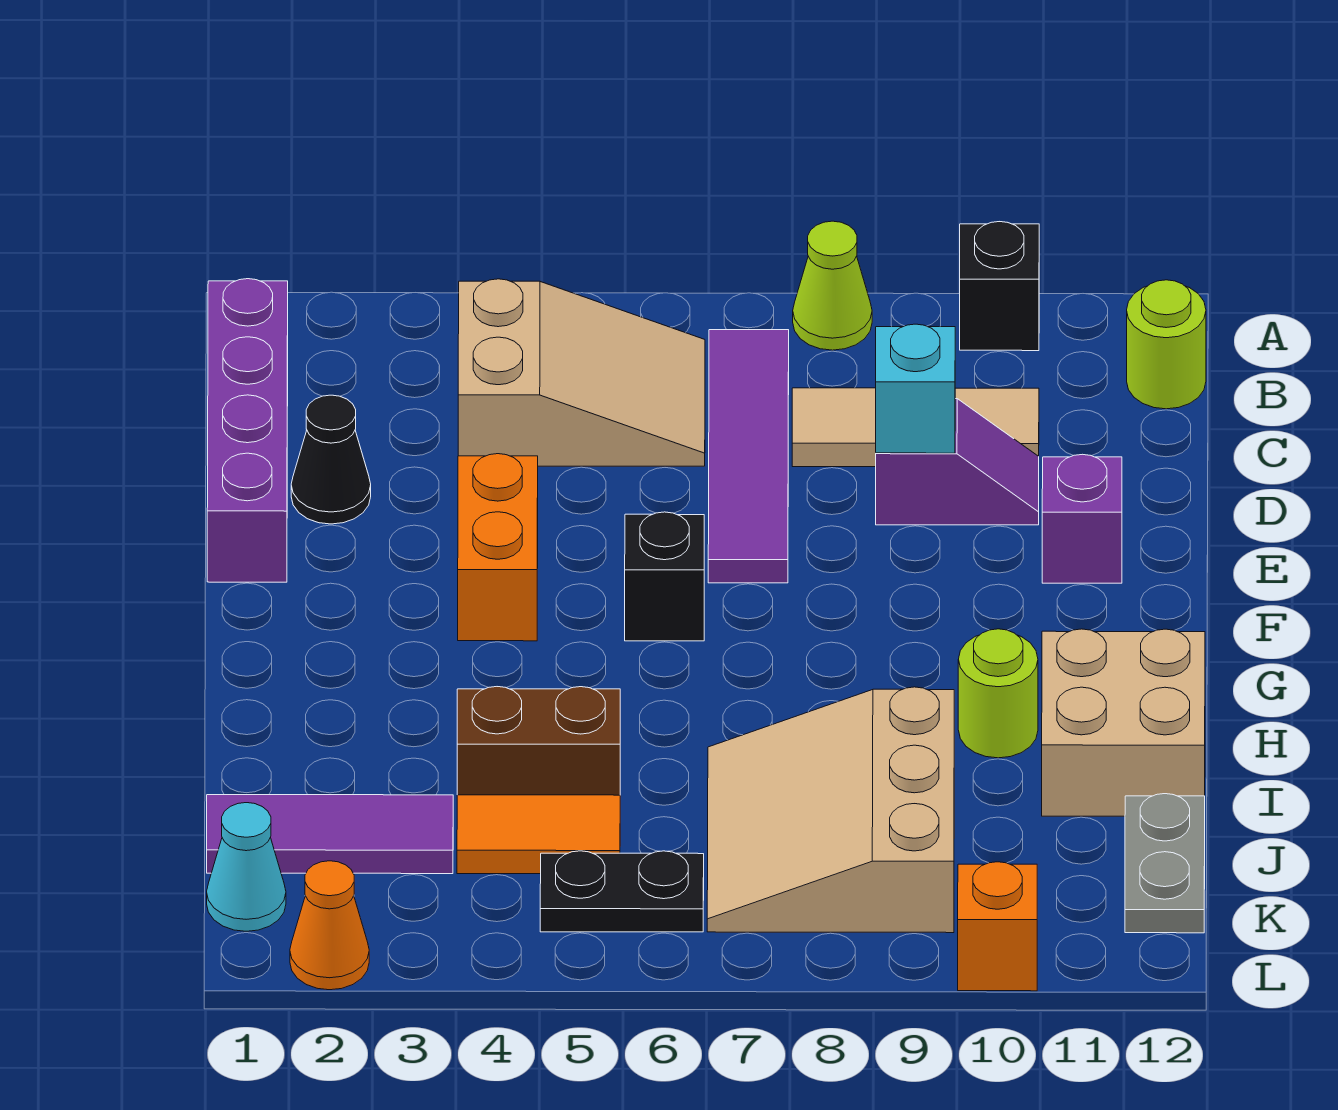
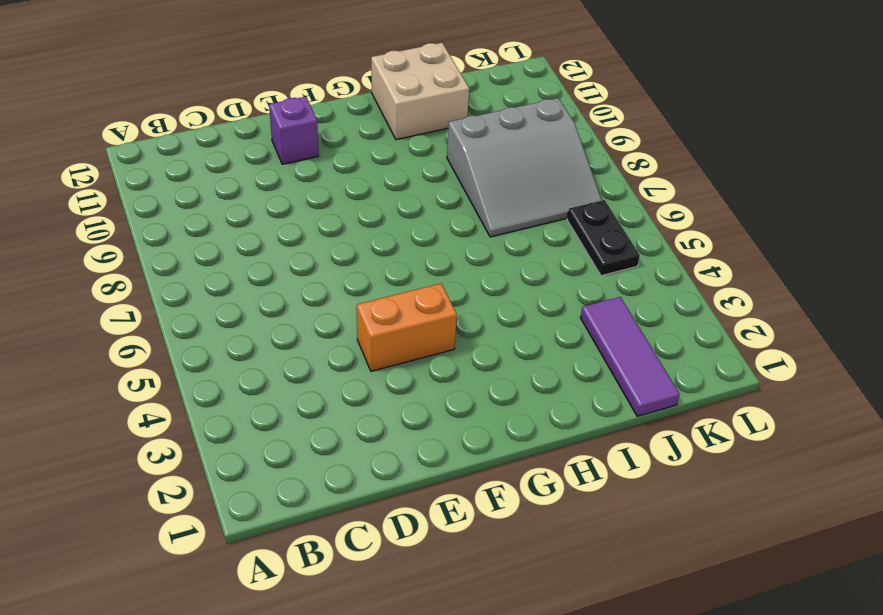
grey slope I7:K9 level 1 top 9 -> tan slope I7:K9 level 1 top 9
none -> lime cone A8 level 1
none -> black brick A10 level 1
none -> purple brick B1:E1 level 1

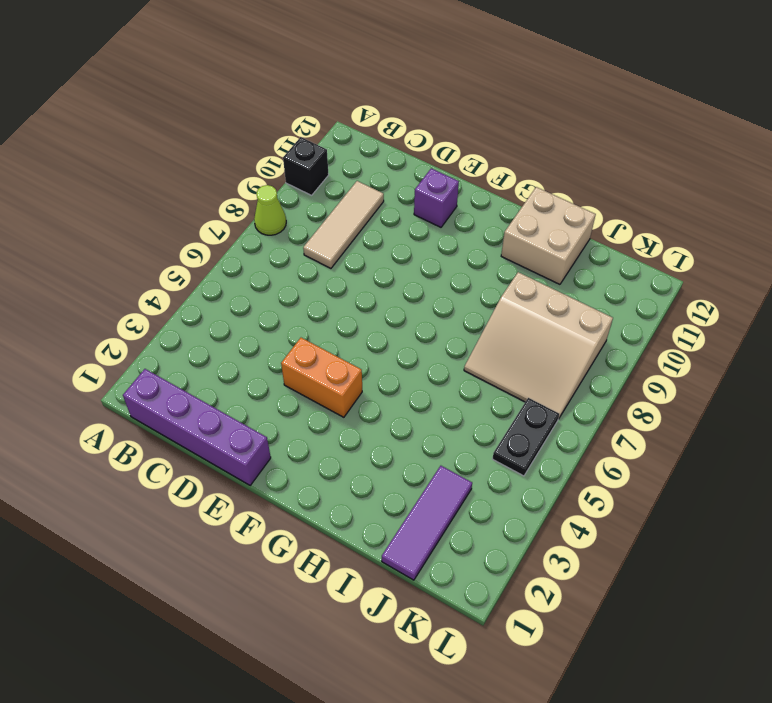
none -> tan slope B4:C6 level 1 top 4
none -> purple tile B7:E7 level 1
none -> lime round brick B12 level 1

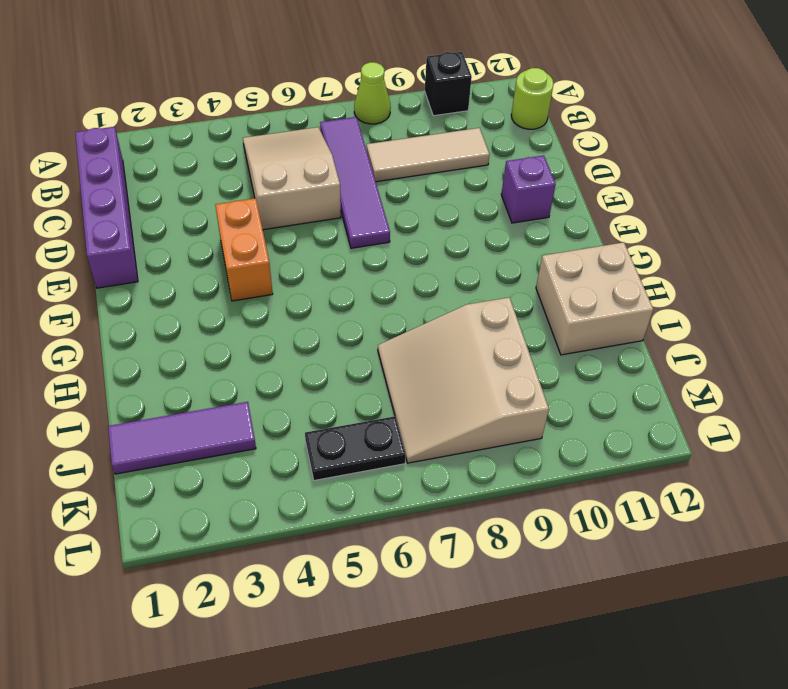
tan slope B5:D6 level 1 top D -> tan slope B4:C6 level 1 top 4
none -> black cone D2 level 1
none -> purple slope D9:D10 level 1 top 9
none -> black brick F6 level 1

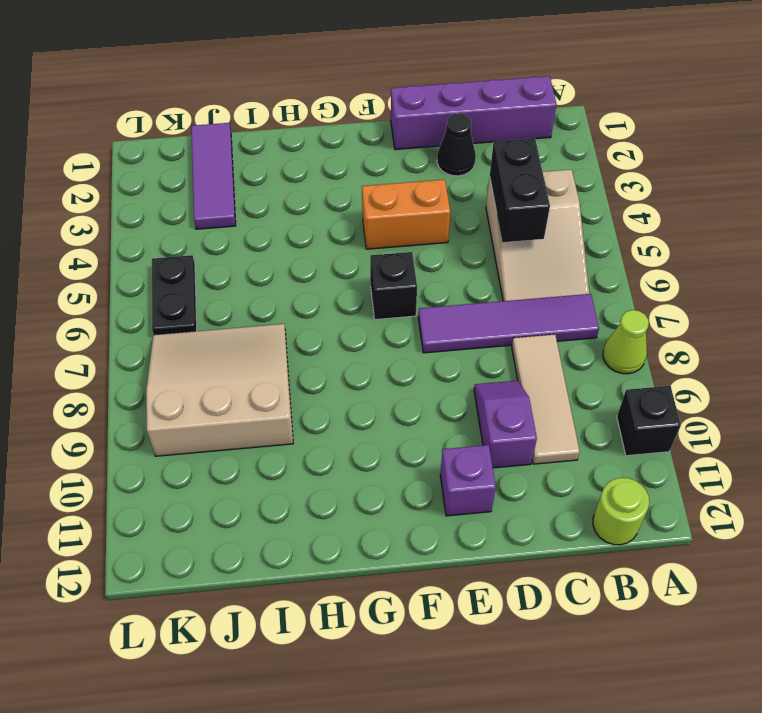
black brick C4:C5 level 2 -> none
purple slope D9:D10 level 1 top 10 -> purple slope D9:D10 level 1 top 9
none -> lime round brick H10 level 1
none -> tan brick H11:I12 level 1
none -> brown brick I4:I5 level 1

